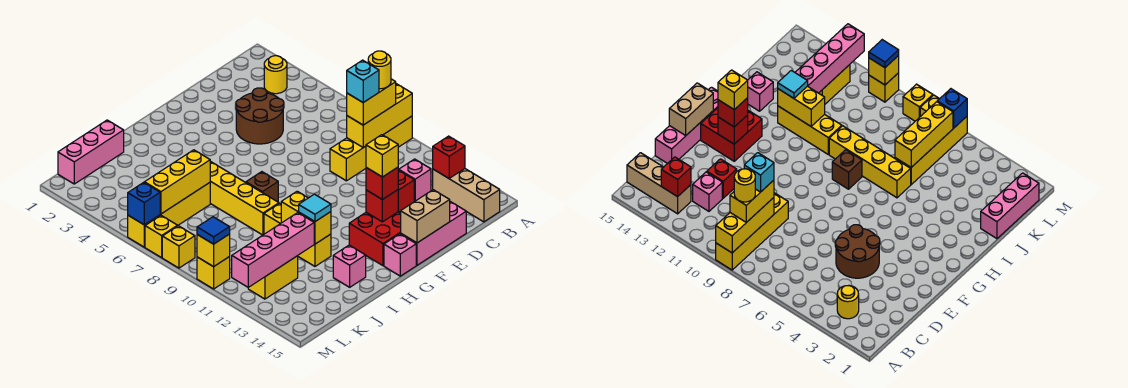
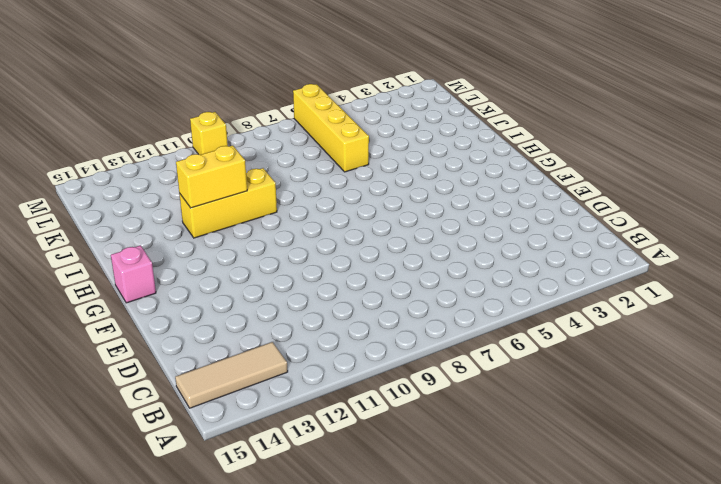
tan tile B13:B15 level 1 -> tan brick B13:B15 level 1
none -> yellow brick A9:D9 level 1
none -> yellow round brick B3 level 1
none -> pink brick C12 level 1
none -> brown round brick D4:E5 level 1

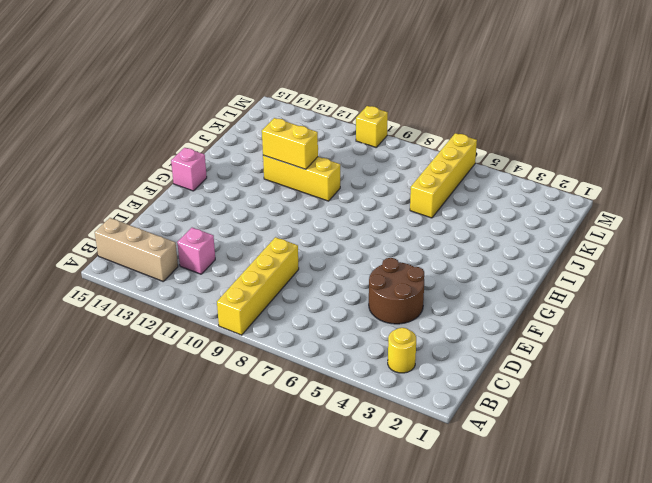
none -> red brick D12 level 1
none -> pink brick D15:F15 level 1
none -> red brick F13:G14 level 1
none -> brown brick H8 level 1

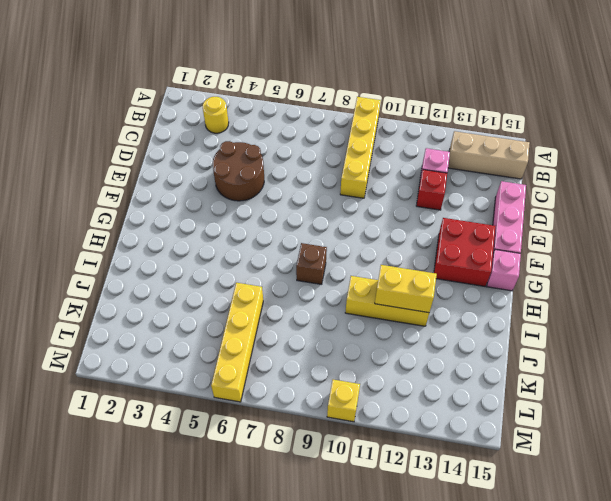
none -> yellow brick I6:I9 level 1
none -> pink brick I14 level 1
none -> pink brick J1:L1 level 1
none -> yellow brick K12:L12 level 1

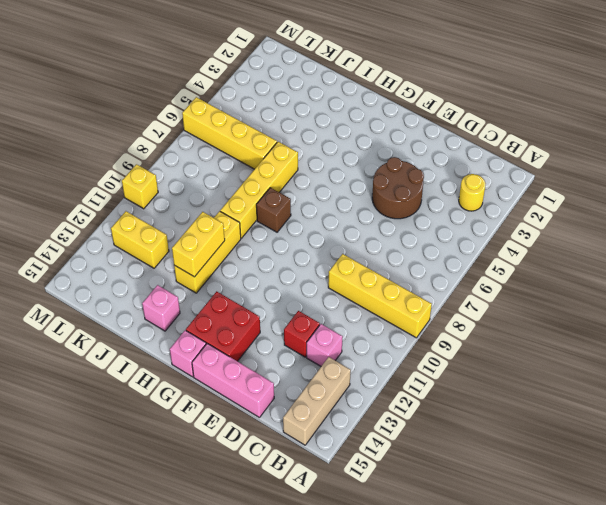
none -> pink brick J1:L1 level 1
none -> yellow brick M7 level 1
none -> yellow brick M8 level 1
none -> yellow brick A9:C9 level 2

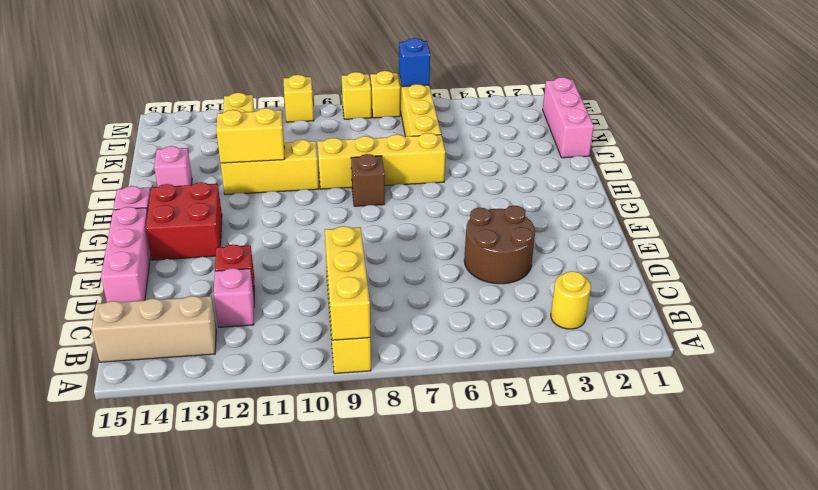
none -> red brick B13 level 2
none -> tan brick E15:F15 level 2
none -> red brick F13 level 2
none -> yellow brick J6:L6 level 2

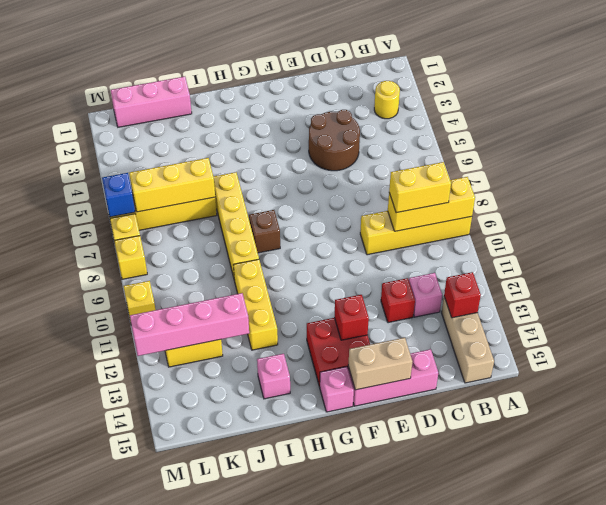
none -> yellow brick I11:I12 level 2
none -> yellow brick M10 level 2
none -> red brick F13 level 3
none -> cyan tile I12 level 3

